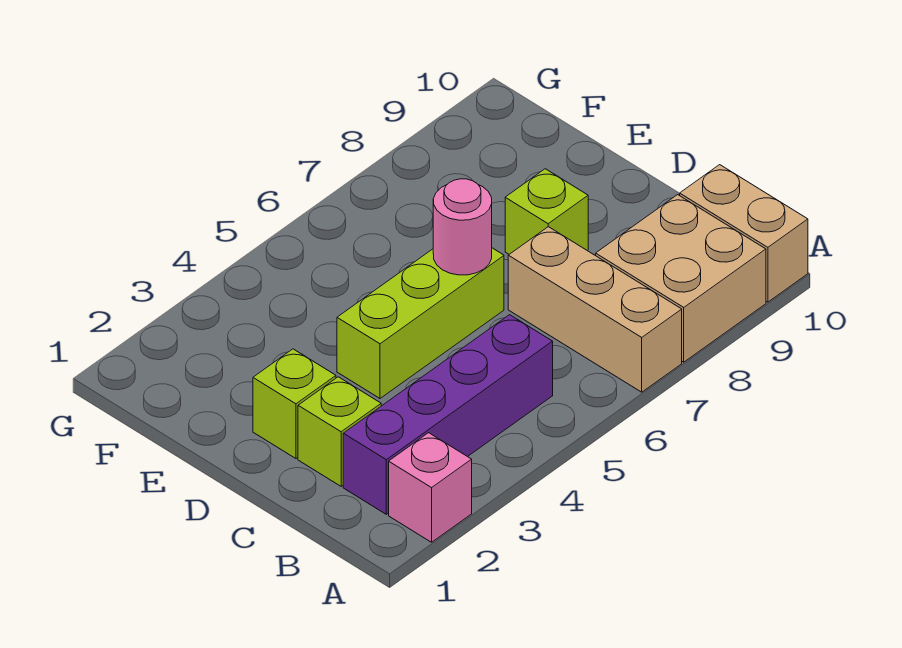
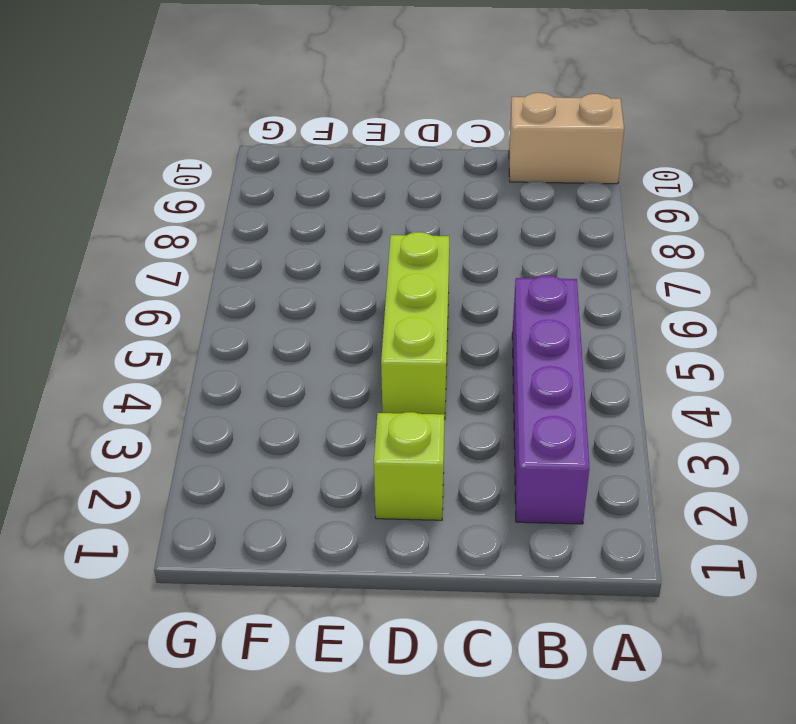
none -> pink brick A2 level 1
none -> tan brick A7:C7 level 1

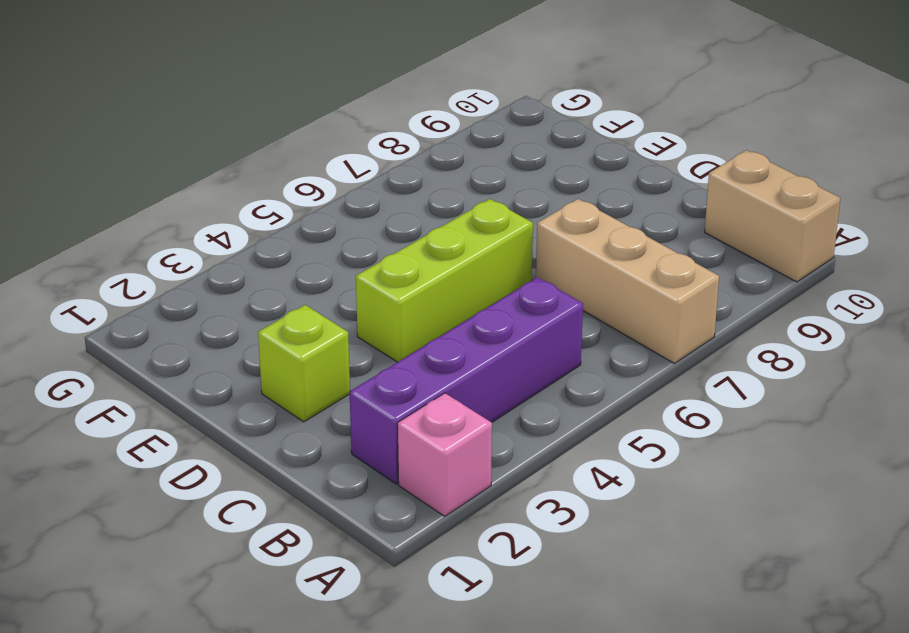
none -> tan brick A8:B9 level 1
none -> lime brick C2 level 1

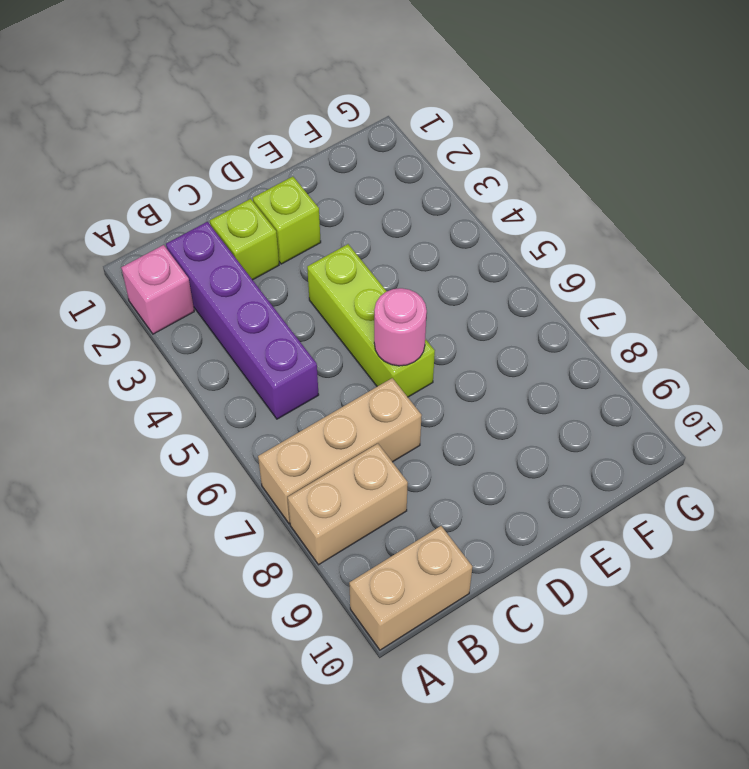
tan brick A8:B8 level 1 -> tan brick A8:B9 level 1
none -> lime brick D8 level 1

